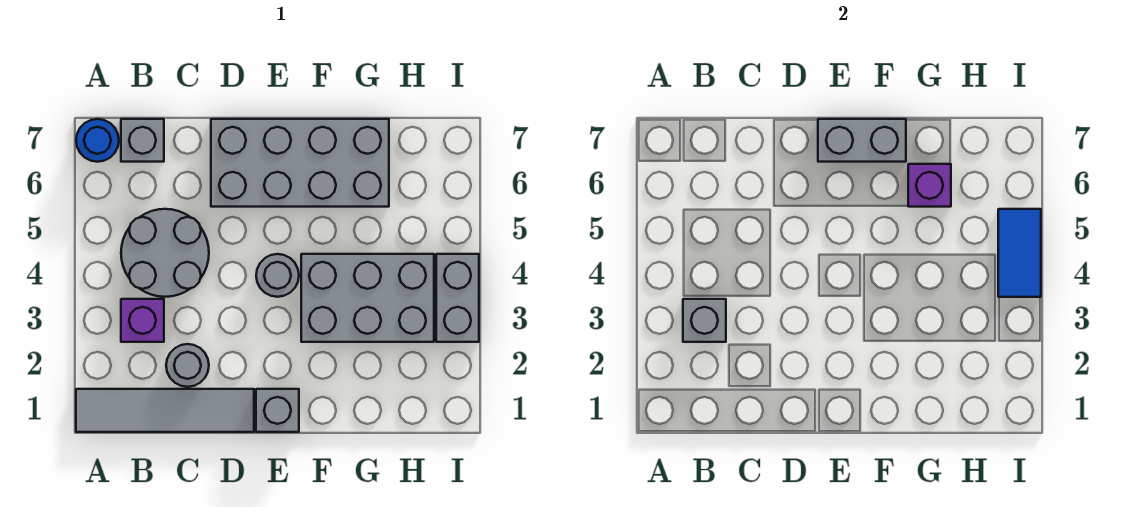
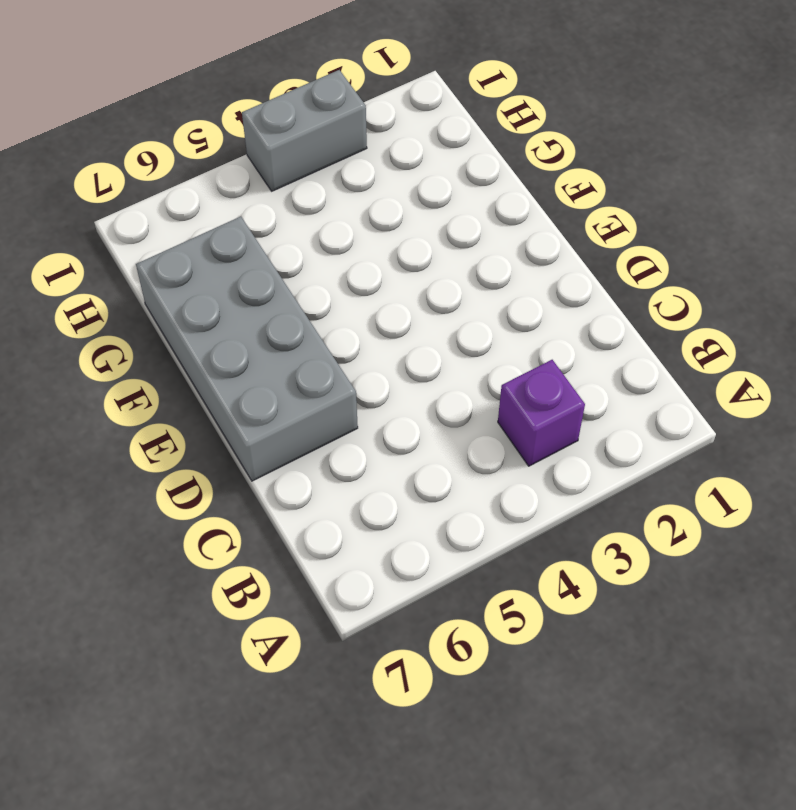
none -> grey tile A1:D1 level 1
none -> blue round brick A7 level 1
none -> grey round brick B4:C5 level 1

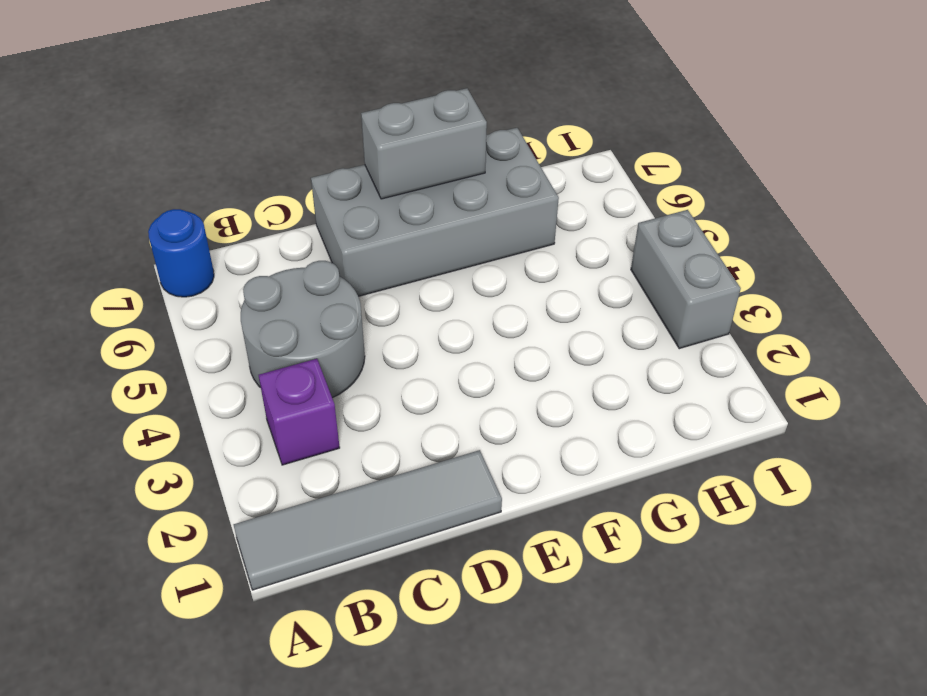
none -> grey brick B7 level 1
none -> grey round brick C2 level 1
none -> grey brick E1 level 1

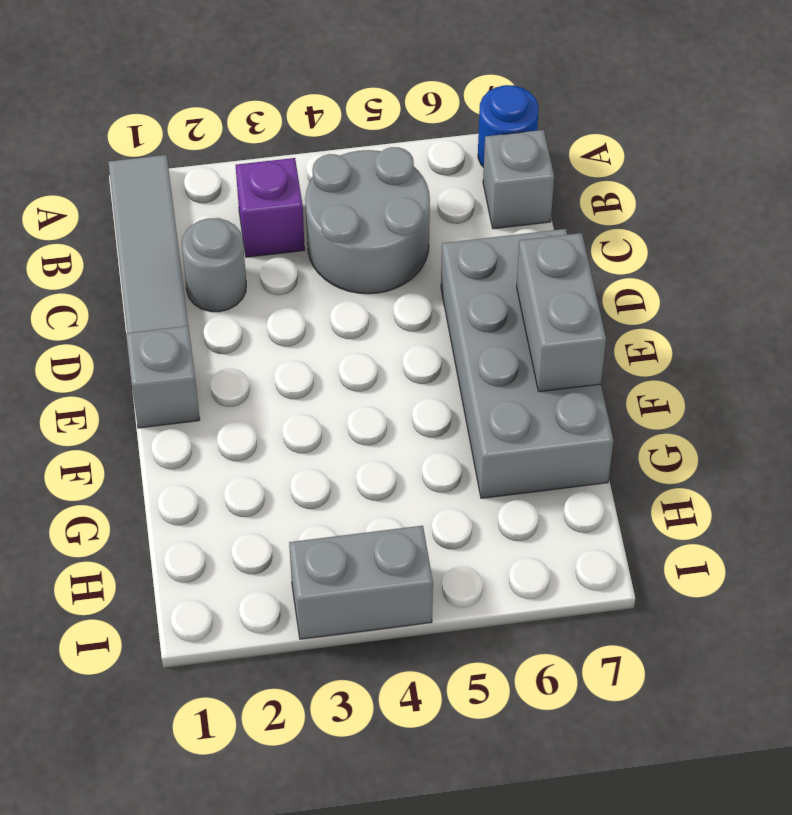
none -> grey round brick E4 level 1
none -> grey brick F3:H4 level 1
none -> grey brick B3 level 2

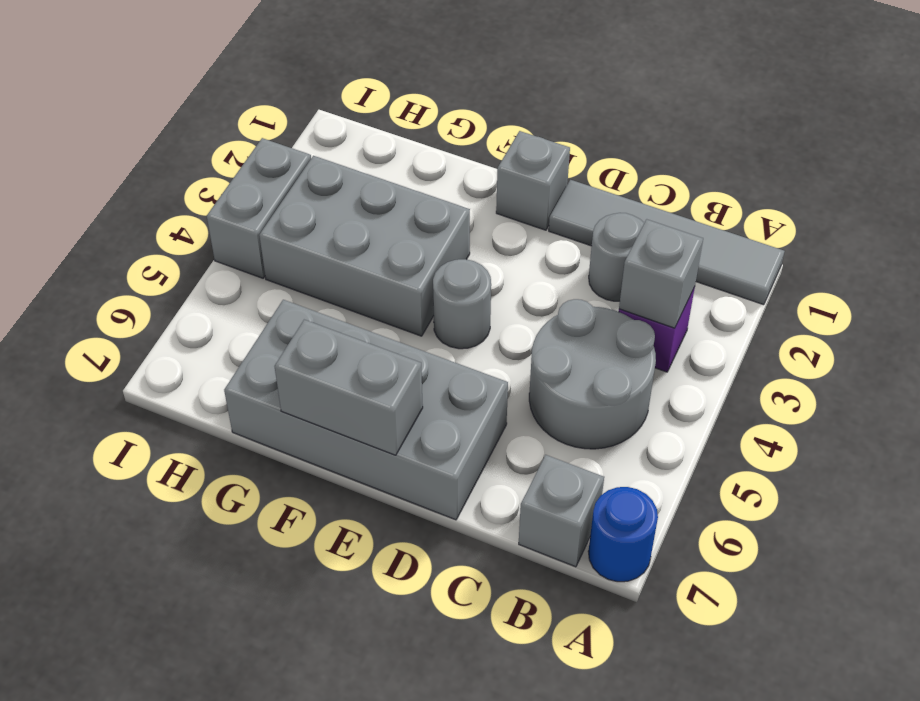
none -> purple brick G6 level 2
none -> blue tile I4:I5 level 2

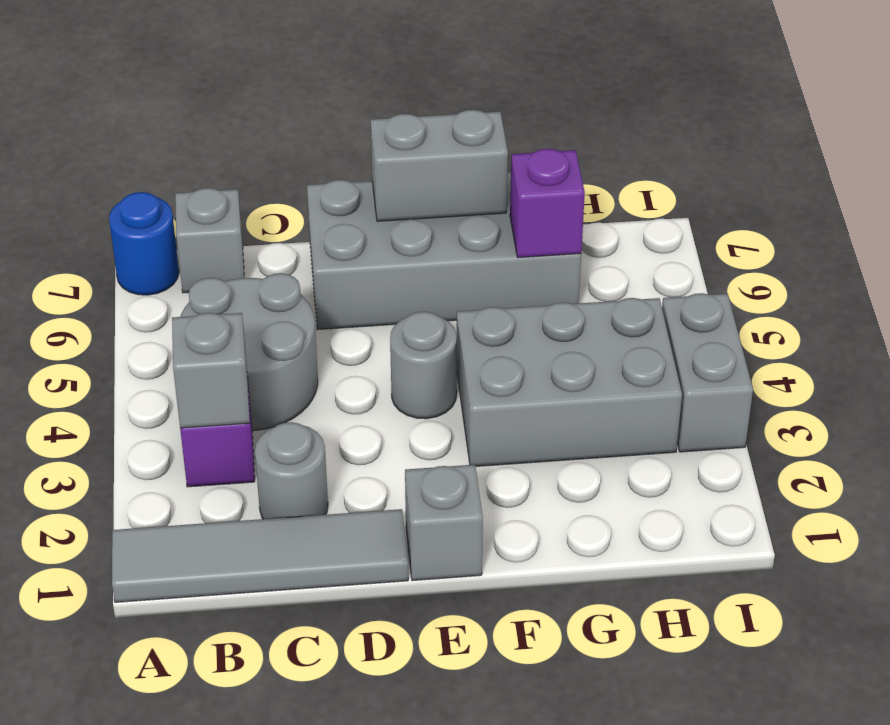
none -> blue tile I4:I5 level 2

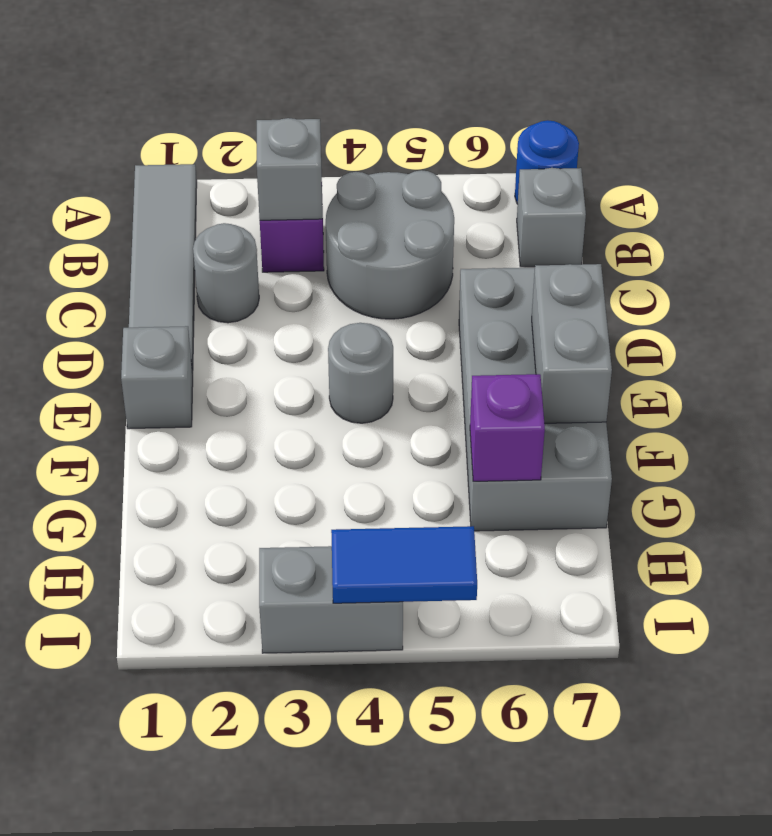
none -> grey brick F3:H4 level 1

